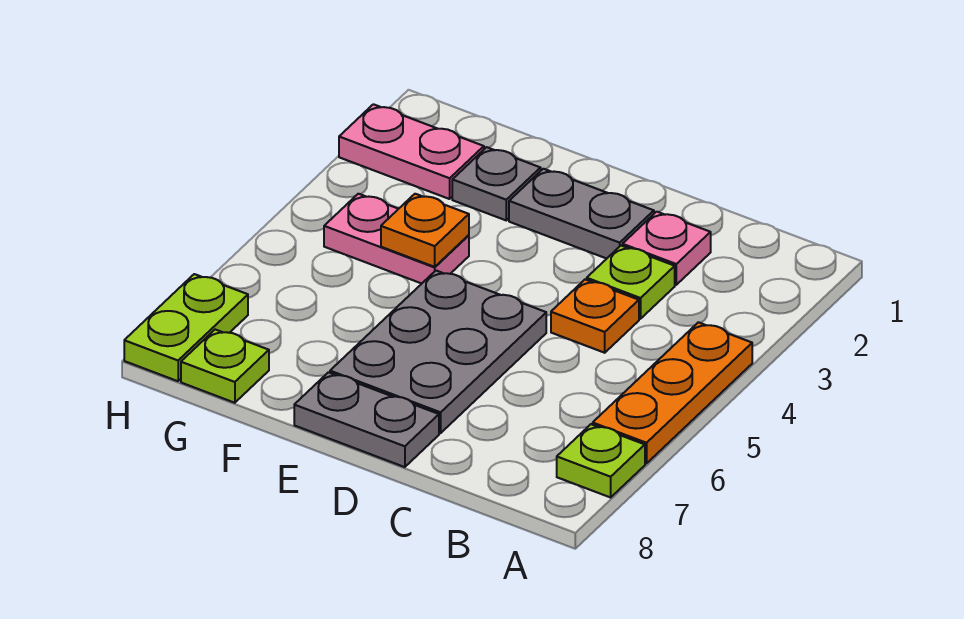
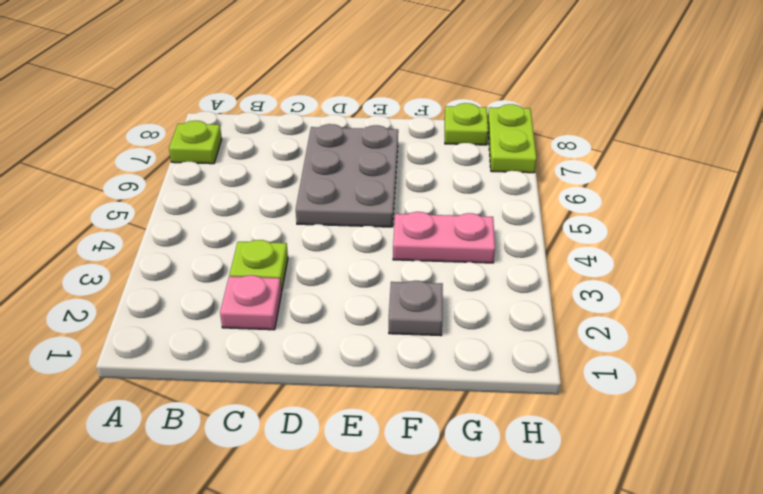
none -> orange plate A4:A6 level 1
none -> orange plate C4 level 1
none -> grey plate D2:E2 level 1

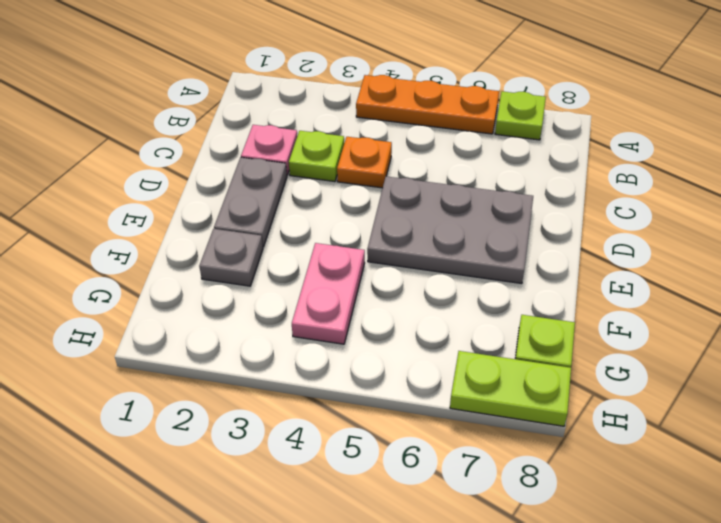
none -> grey plate D8:E8 level 1
none -> pink plate G2:H2 level 1
none -> orange plate F4 level 2

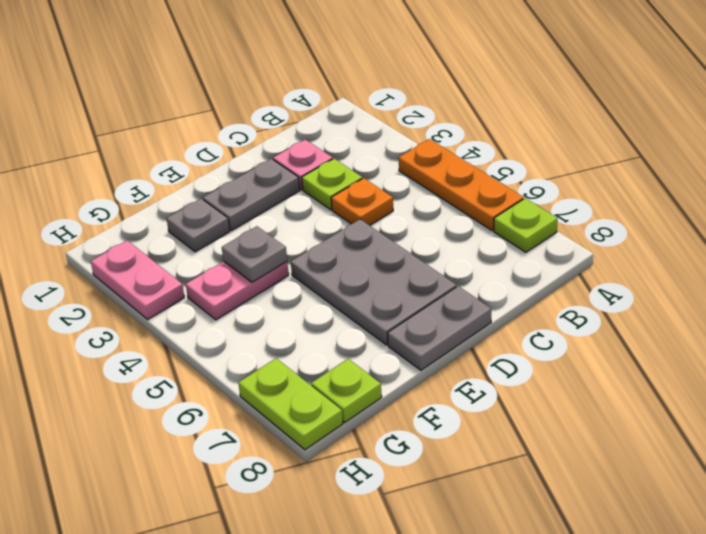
grey plate F4 level 2 -> orange plate F4 level 2
pink plate H2:H3 level 1 -> pink plate G2:H2 level 1

